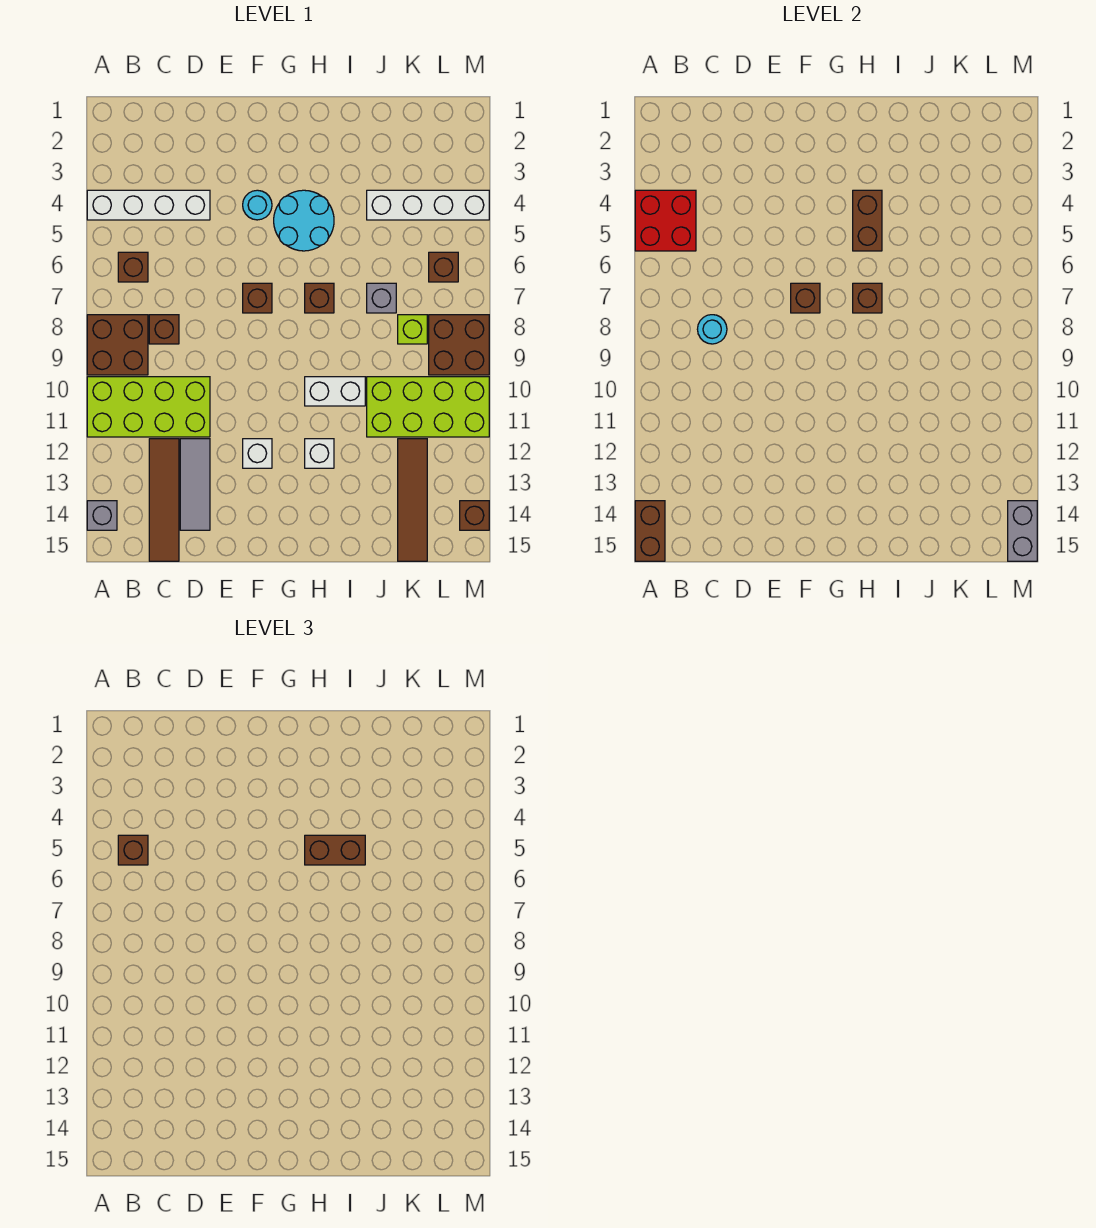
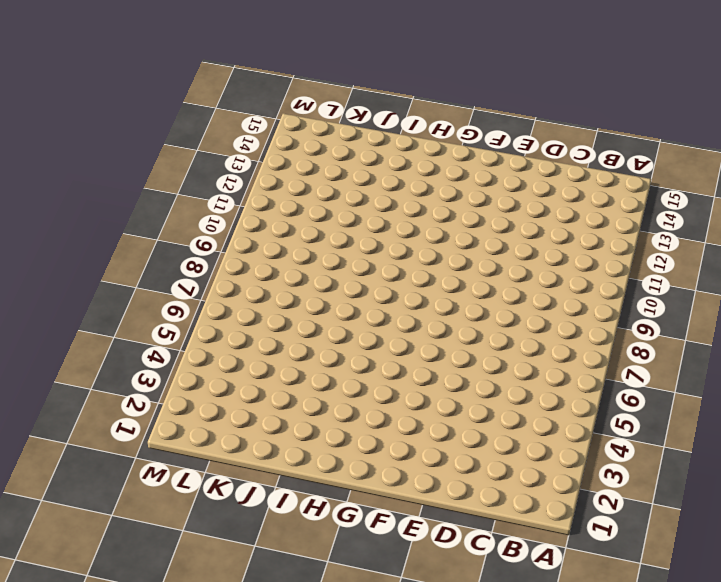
none -> white brick A4:D4 level 1
none -> brown brick A8:B9 level 1
none -> lime brick A10:D11 level 1
none -> grey brick A14 level 1

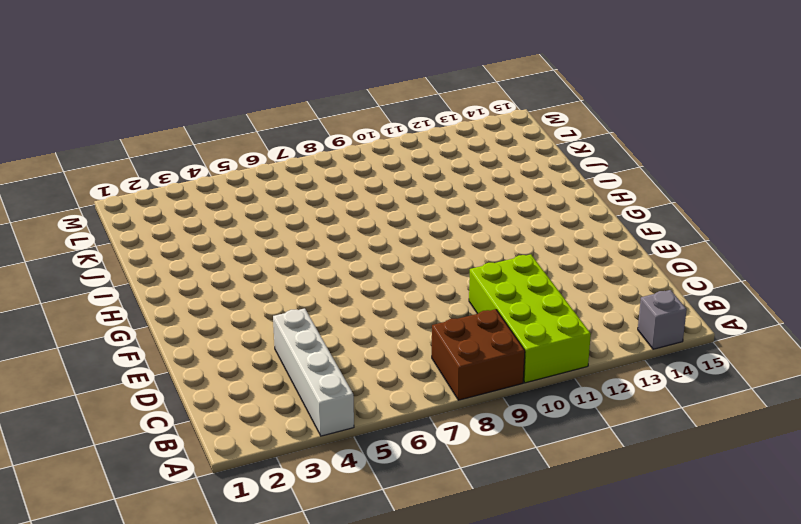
none -> brown brick B6 level 1
none -> brown brick C8 level 1
none -> brown tile C12:C15 level 1
none -> grey tile D12:D14 level 1

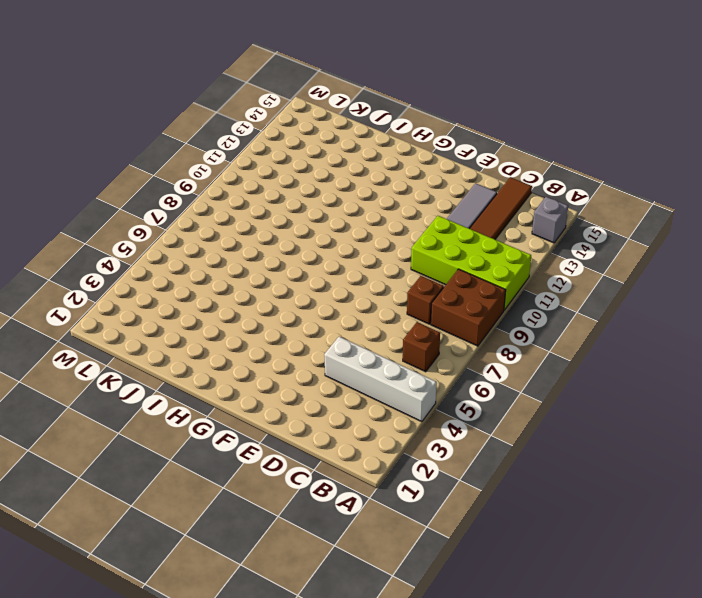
none -> cyan round brick F4 level 1
none -> brown brick F7 level 1
none -> white brick F12 level 1
none -> cyan round brick G4:H5 level 1

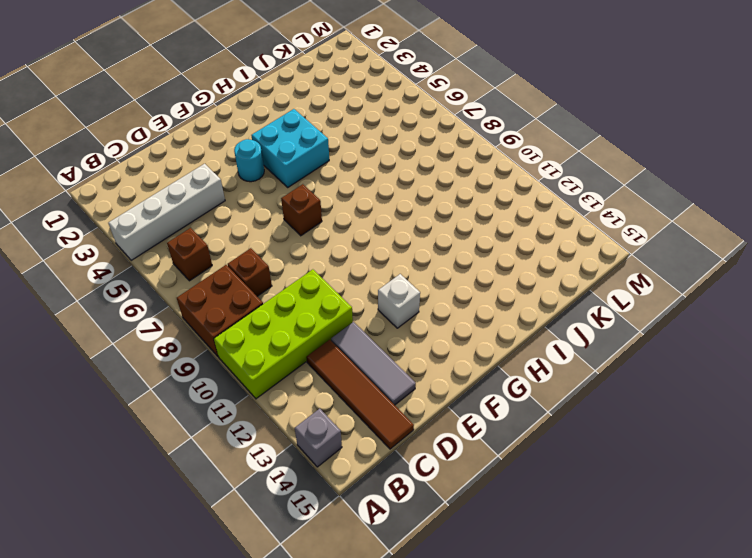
cyan brick G4:H5 level 1 -> cyan round brick G4:H5 level 1
none -> brown brick H7 level 1
none -> white brick H10:I10 level 1
none -> white brick H12 level 1
none -> white brick J4:M4 level 1

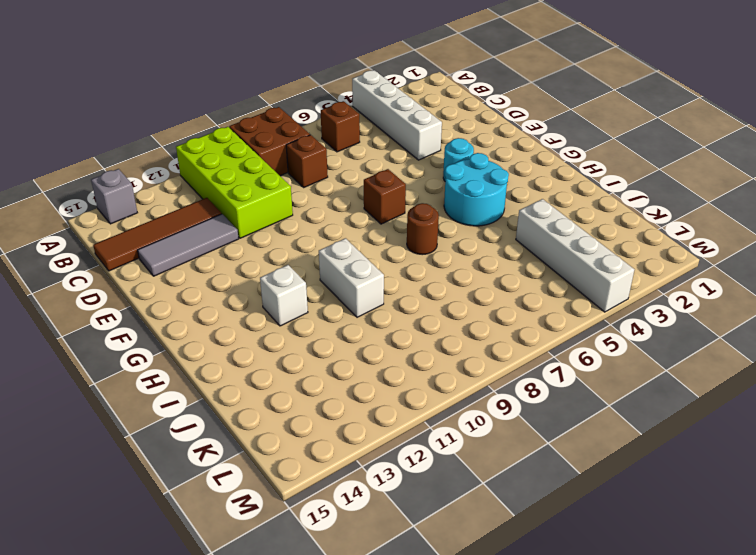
brown round brick H7 level 1 -> brown brick H7 level 1
none -> white brick F12 level 1
none -> grey brick J7 level 1
none -> lime brick J10:M11 level 1
none -> lime brick K8 level 1

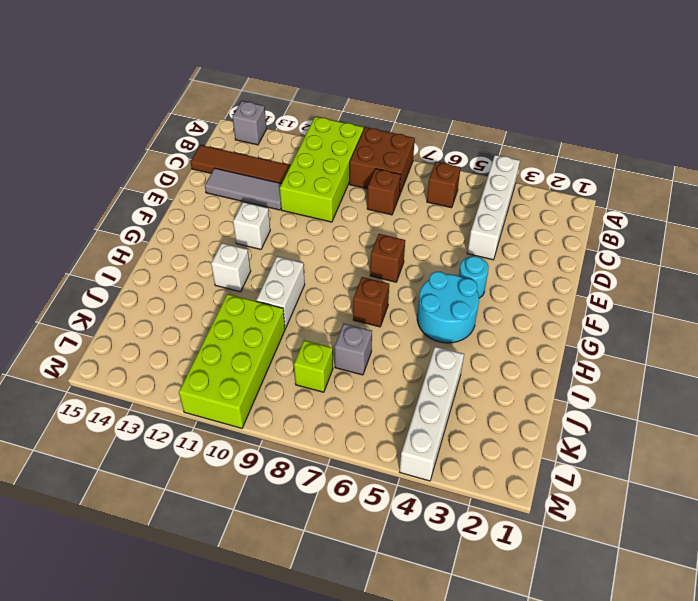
none -> brown tile K12:K15 level 1
none -> brown brick L6 level 1
none -> brown brick L8:M9 level 1
none -> brown brick M14 level 1

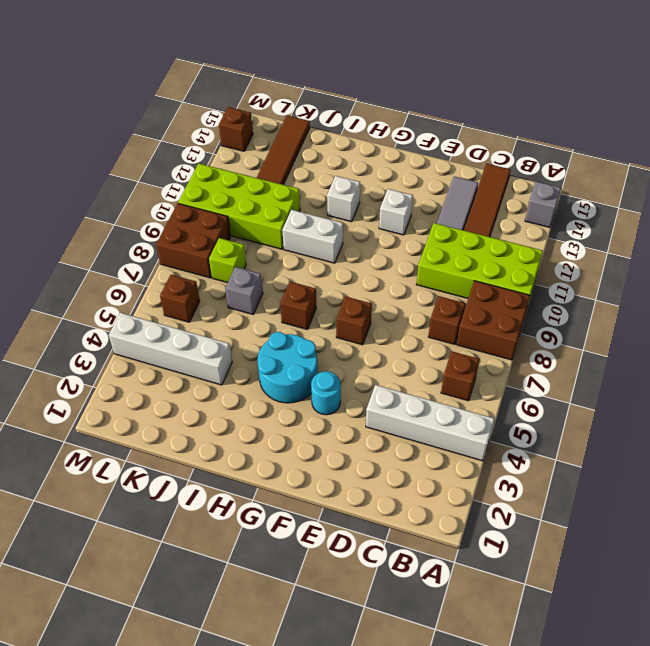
none -> red brick A4:B5 level 2
none -> brown brick A14:A15 level 2
none -> cyan round brick C8 level 2
none -> brown brick F7 level 2

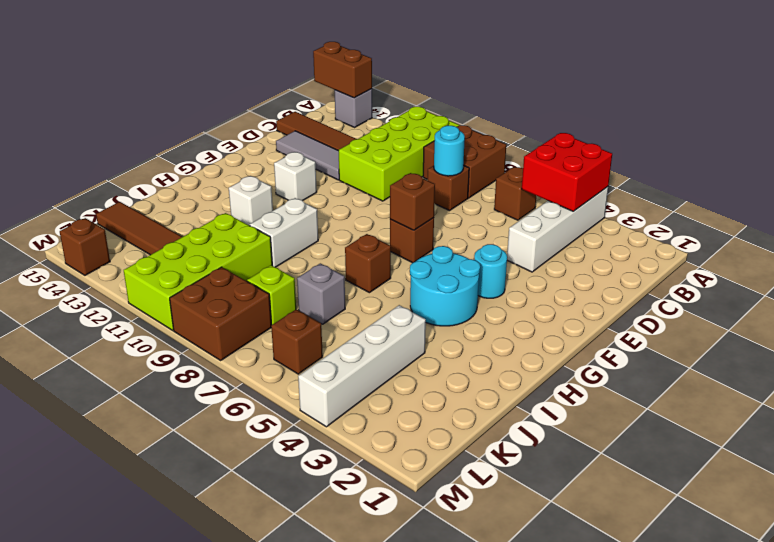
none -> brown brick H4:H5 level 2
none -> brown brick H7 level 2
none -> grey brick M14:M15 level 2
none -> brown brick B5 level 3

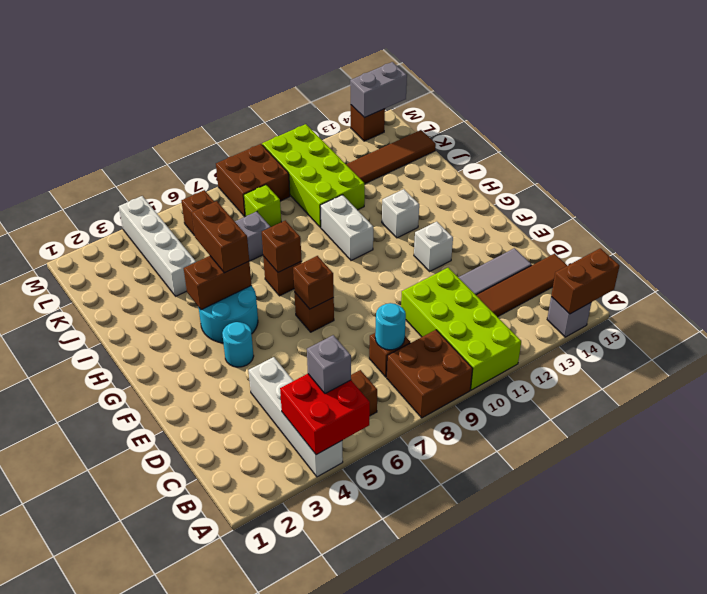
grey brick B5 level 3 -> brown brick B5 level 3

